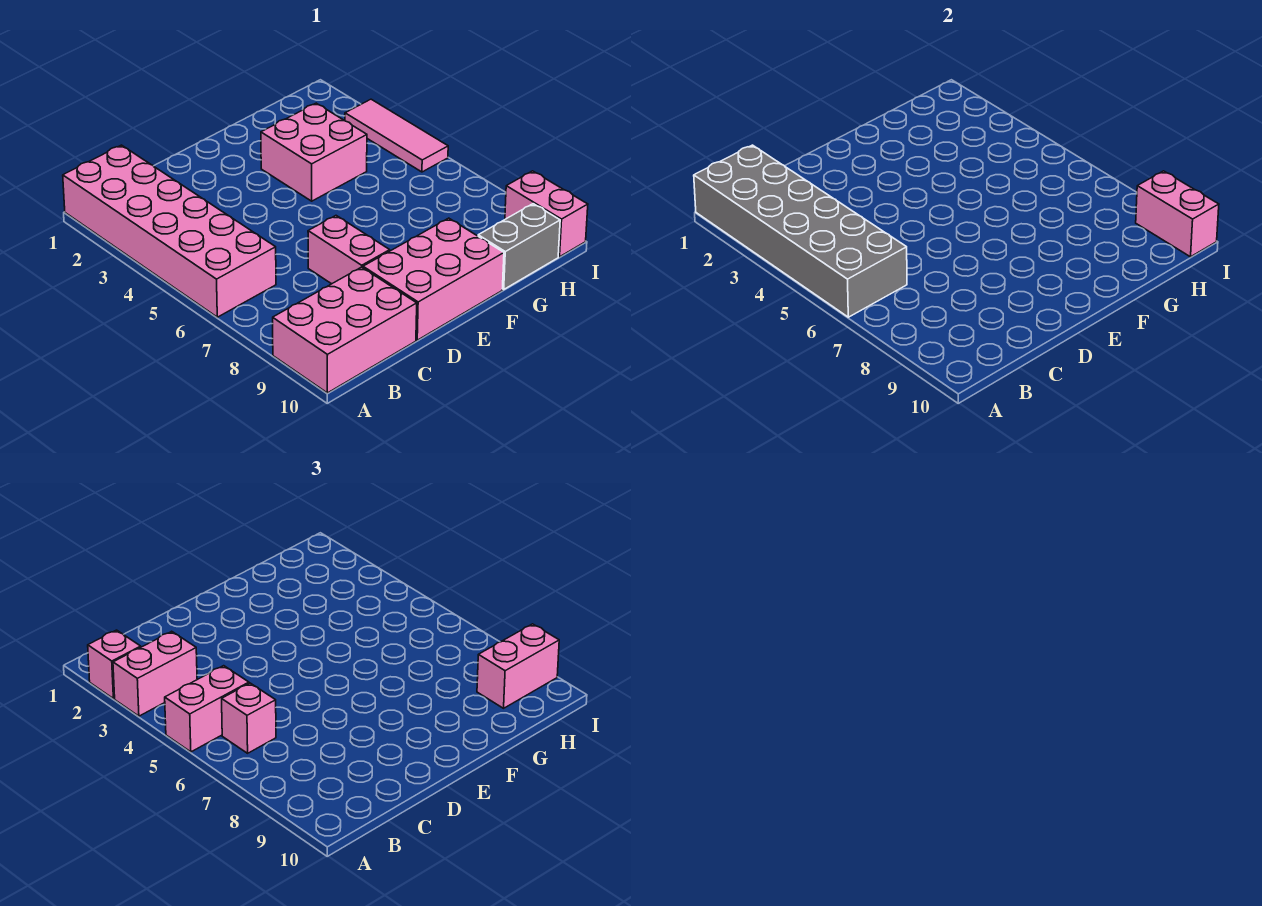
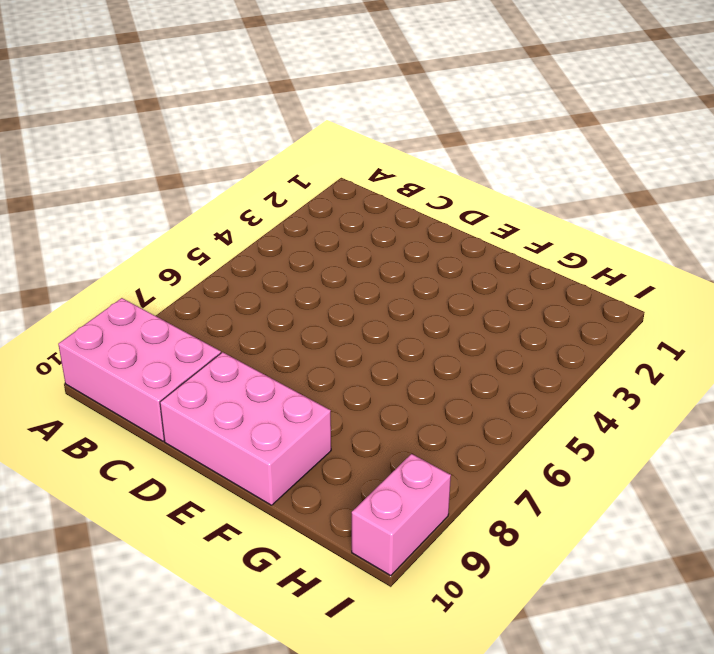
none -> pink brick A1:B6 level 1
none -> pink brick D7:D8 level 1
none -> pink brick F3:G4 level 1

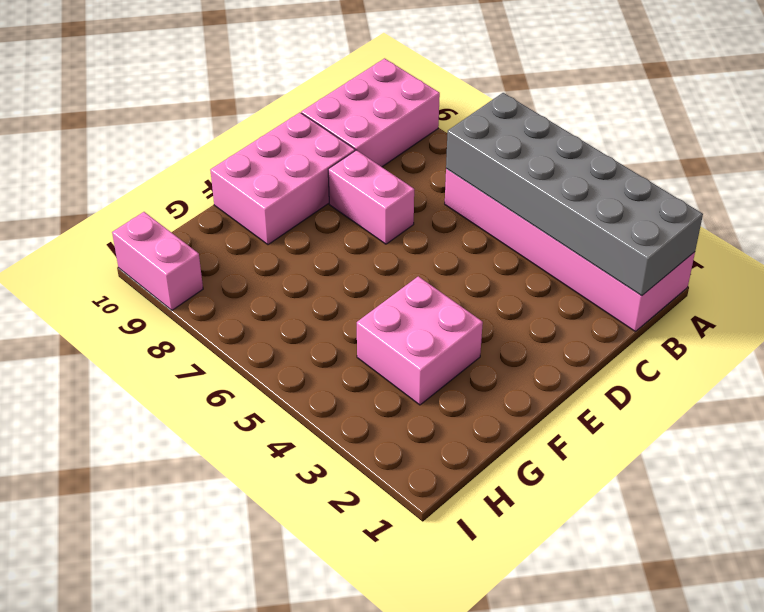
none -> grey brick G10:H10 level 1
none -> pink tile I3:I5 level 1
none -> pink brick I9:I10 level 2

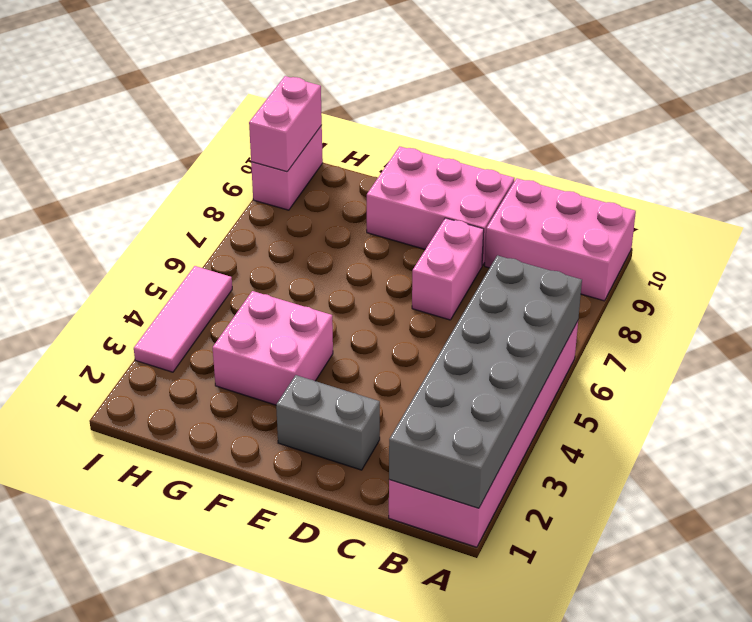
grey brick D2:E2 level 1 -> grey brick G10:H10 level 1
none -> pink brick A2 level 3
none -> pink brick A3:B3 level 3
none -> pink brick A5:B5 level 3

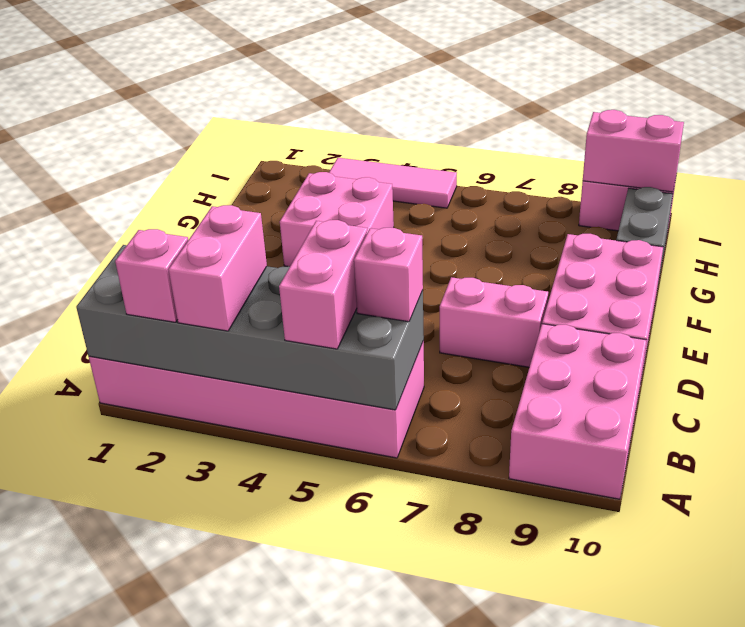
none -> pink brick H9:I9 level 3

